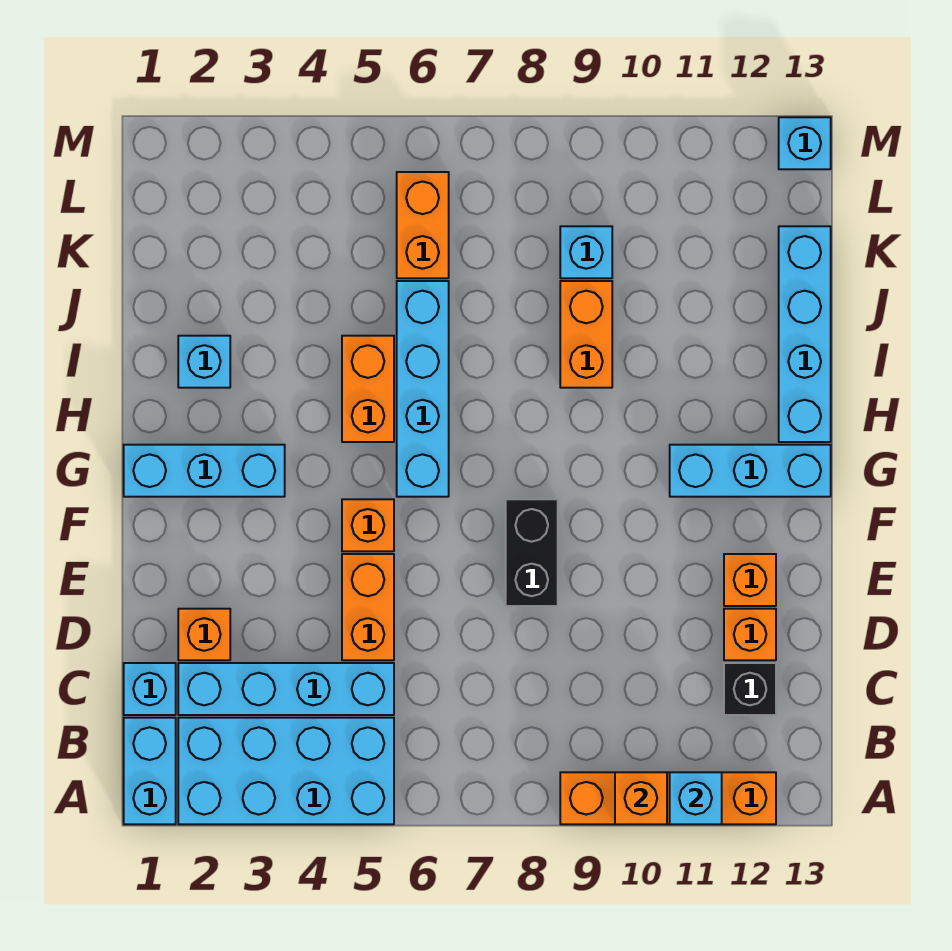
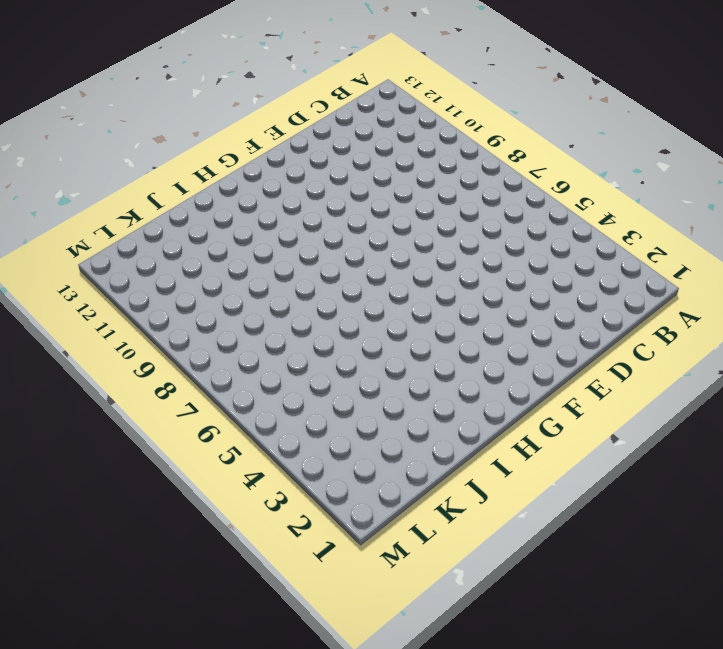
none -> cyan brick A1:B1 level 1
none -> cyan brick A2:B5 level 1
none -> orange brick A9:A12 level 1

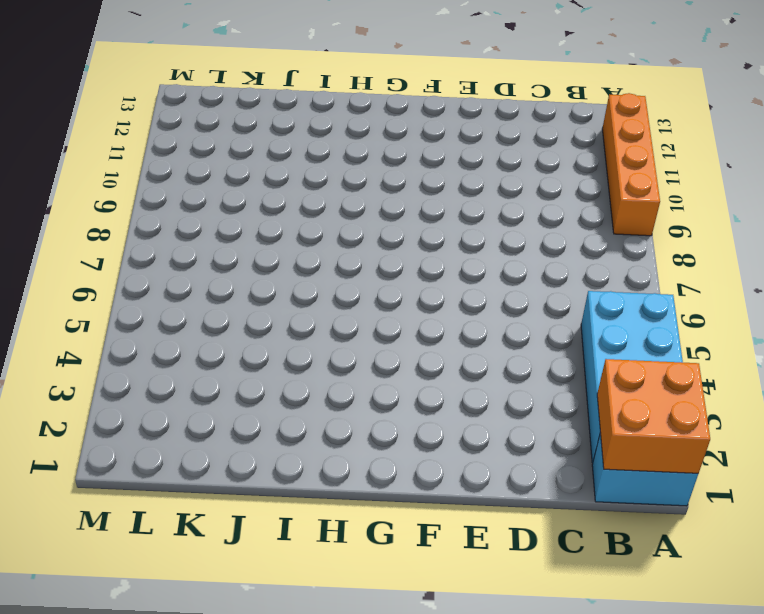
orange brick A1:B2 level 2 -> none
none -> cyan brick C1 level 1
none -> cyan brick C2:C5 level 1
none -> black brick C12 level 1

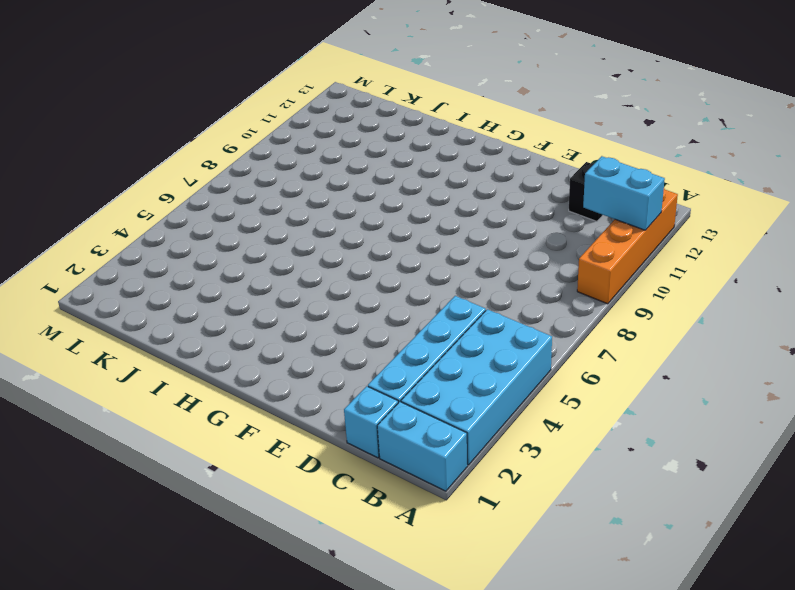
cyan brick A11:B11 level 2 -> cyan brick A11 level 2
none -> orange brick D2 level 1
none -> orange brick D5:E5 level 1
none -> orange brick D12 level 1

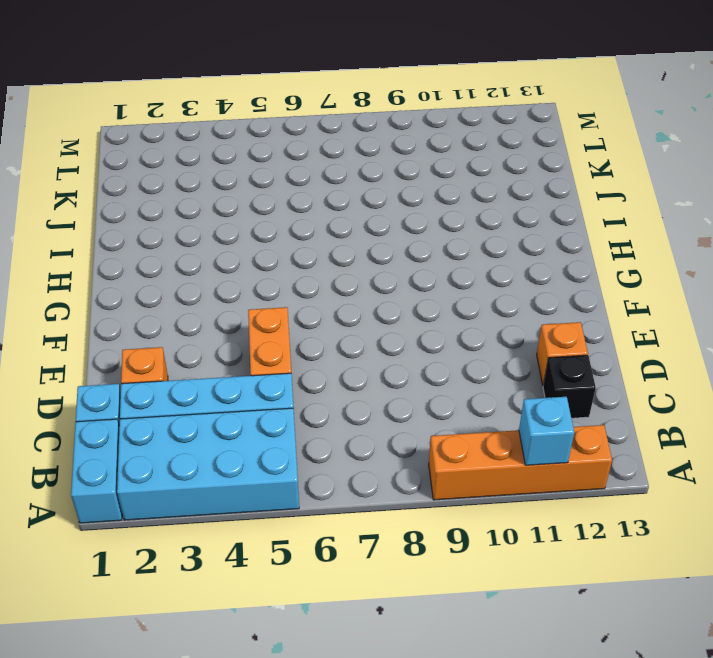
none -> black brick E8:F8 level 1
none -> orange brick E12 level 1
none -> orange brick F5 level 1

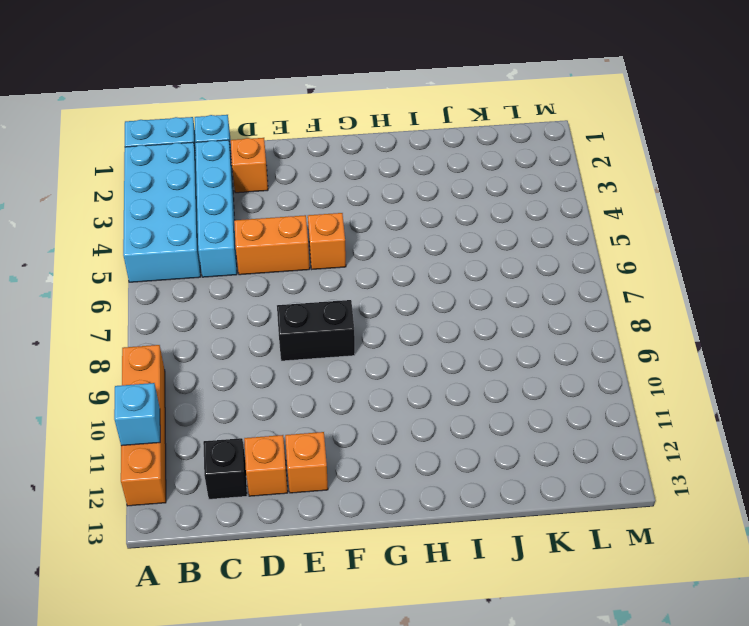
none -> cyan brick G1:G3 level 1
none -> cyan brick G6:J6 level 1
none -> cyan brick G11:G13 level 1

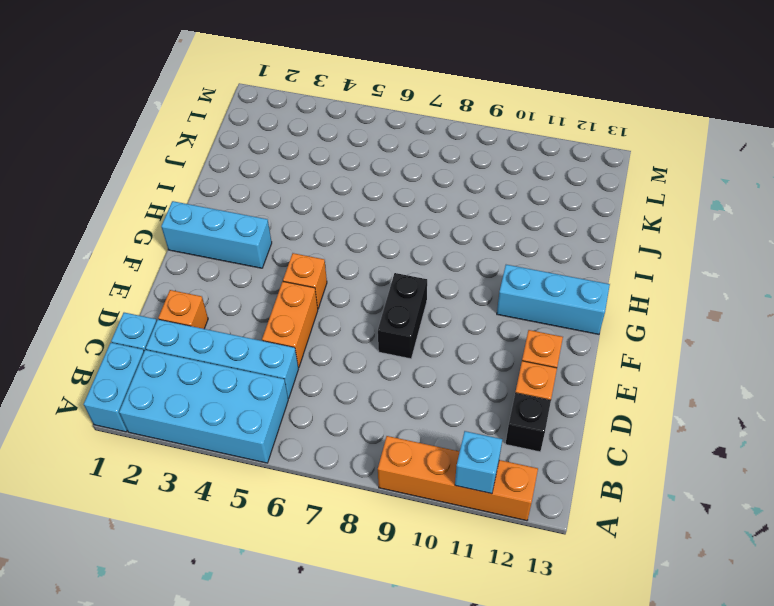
none -> cyan brick G6:J6 level 1
none -> orange brick H5:I5 level 1
none -> cyan brick H13:K13 level 1

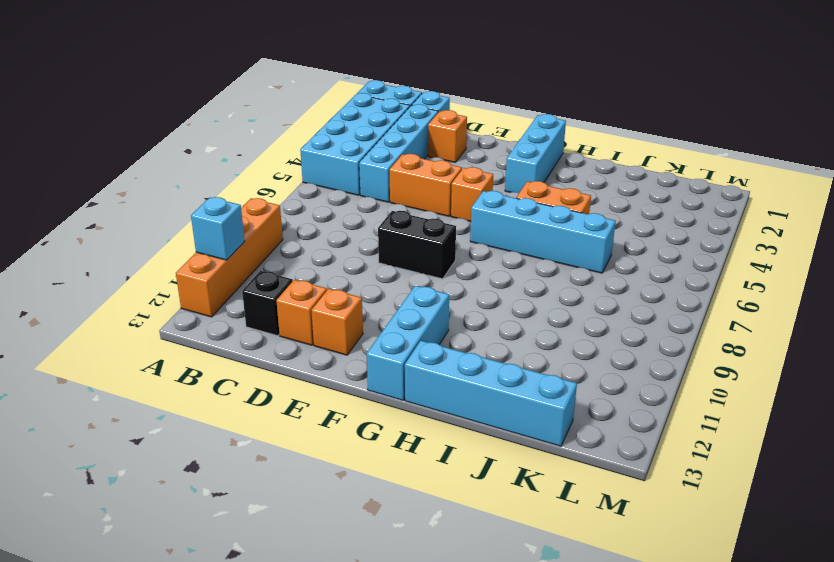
none -> cyan brick I2 level 1
none -> orange brick I9:J9 level 1
none -> orange brick K6:L6 level 1

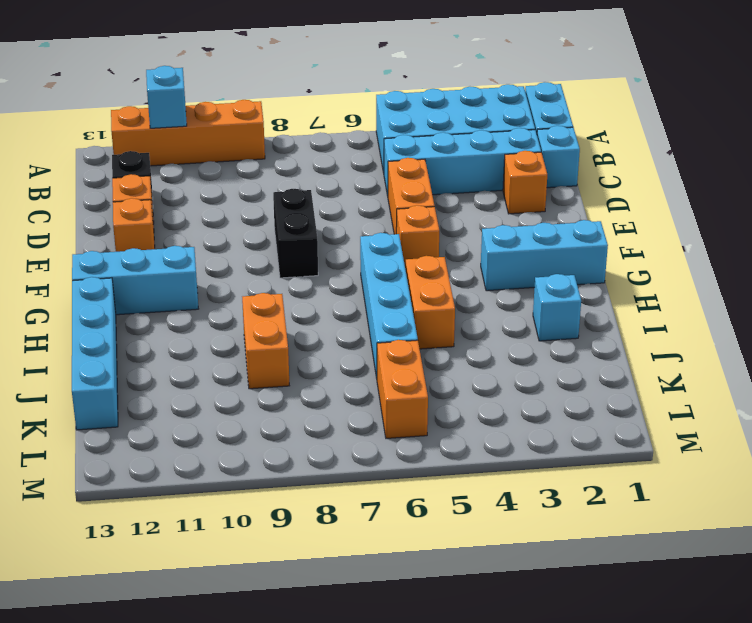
none -> cyan brick K9 level 1
none -> cyan brick M13 level 1
none -> orange brick A10 level 2

